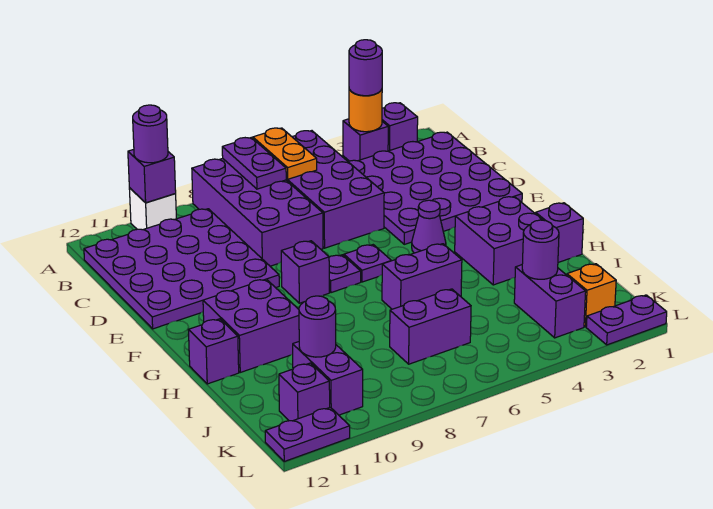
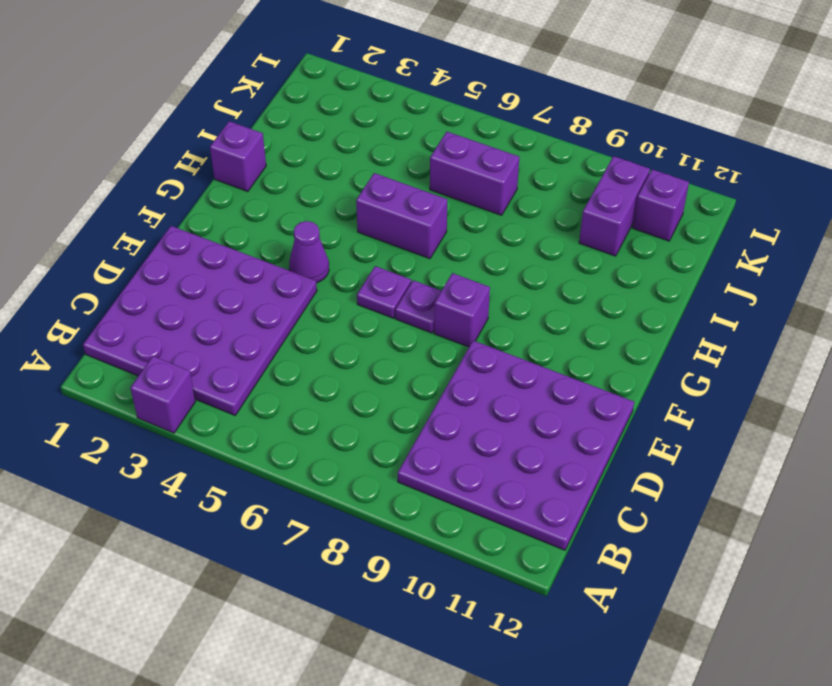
none -> purple brick A2 level 1
none -> purple brick A5:D6 level 1
none -> purple brick A7:D8 level 1
none -> white brick A10 level 1

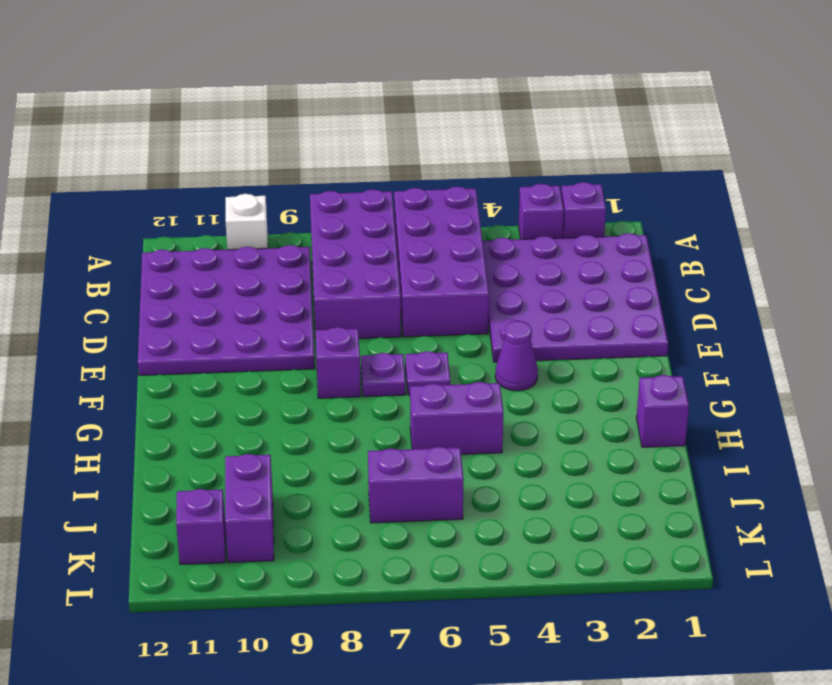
none -> purple brick G2:H3 level 1
none -> purple brick G10:H11 level 1
none -> purple brick H12 level 1
none -> purple brick J3:K3 level 1

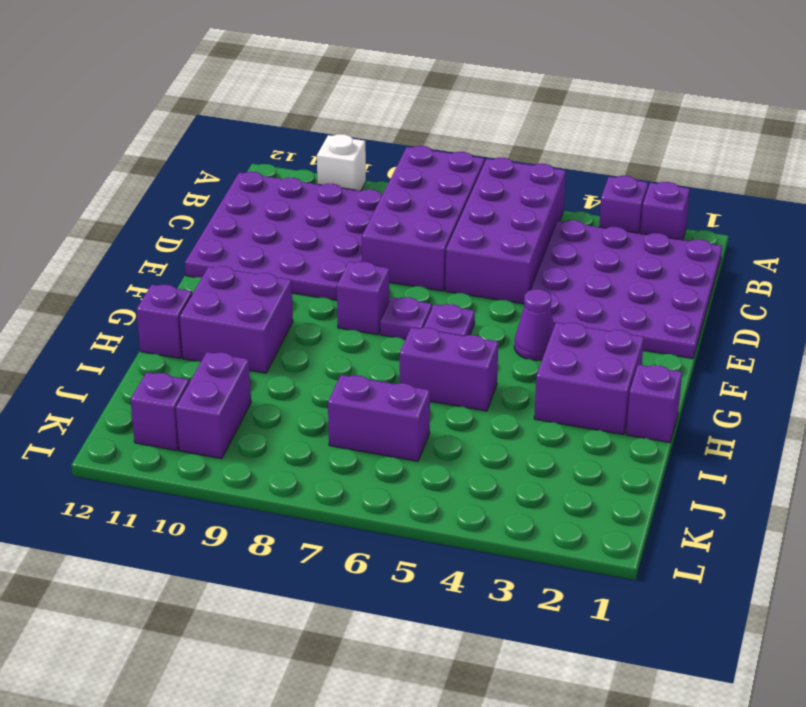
none -> purple brick J3:K3 level 1
none -> orange brick K2 level 1
none -> purple plate L1:L2 level 1
none -> purple plate L11:L12 level 1

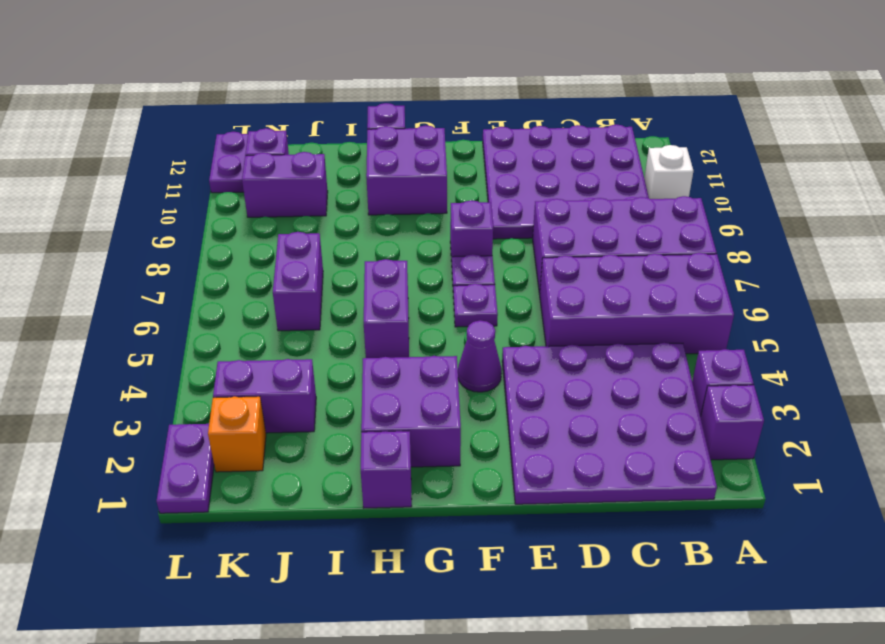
none -> orange round brick A3 level 2
none -> orange plate A6:B6 level 2
none -> purple plate A7:B7 level 2
none -> purple brick A10 level 2

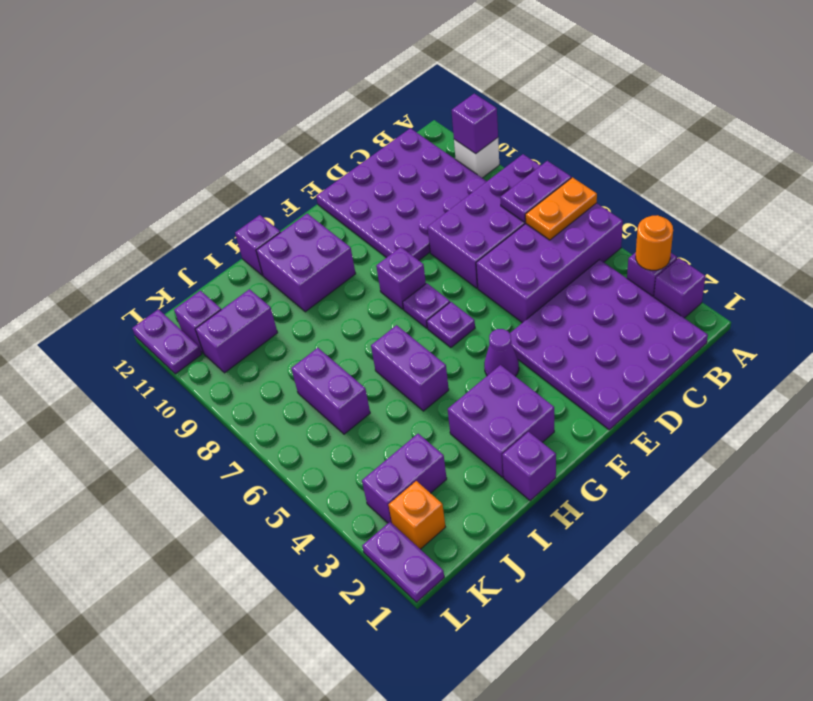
none -> purple round brick J3 level 2
none -> purple round brick J10 level 2
none -> purple round brick A3 level 3
none -> purple round brick A10 level 3

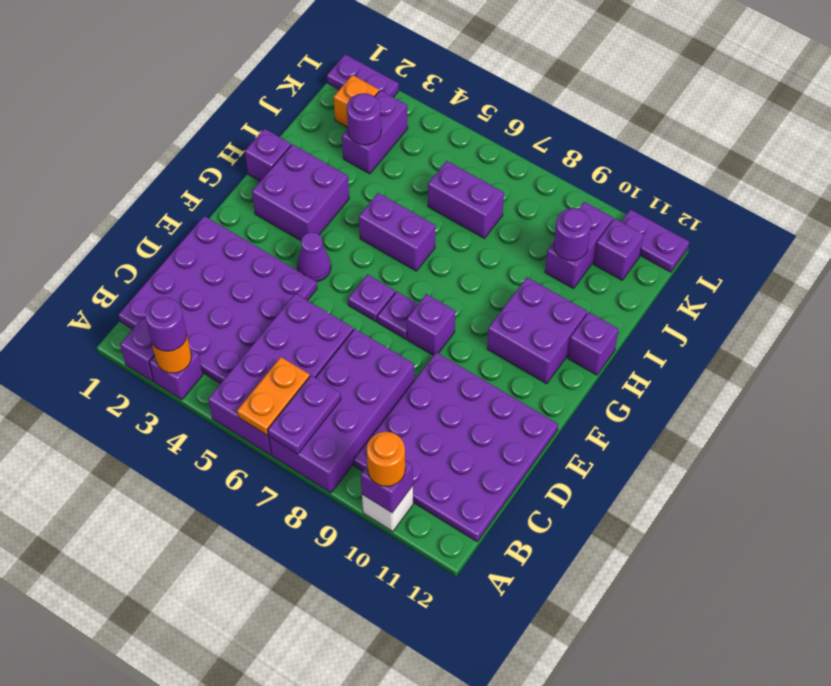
orange round brick A10 level 3 -> purple round brick A10 level 3

